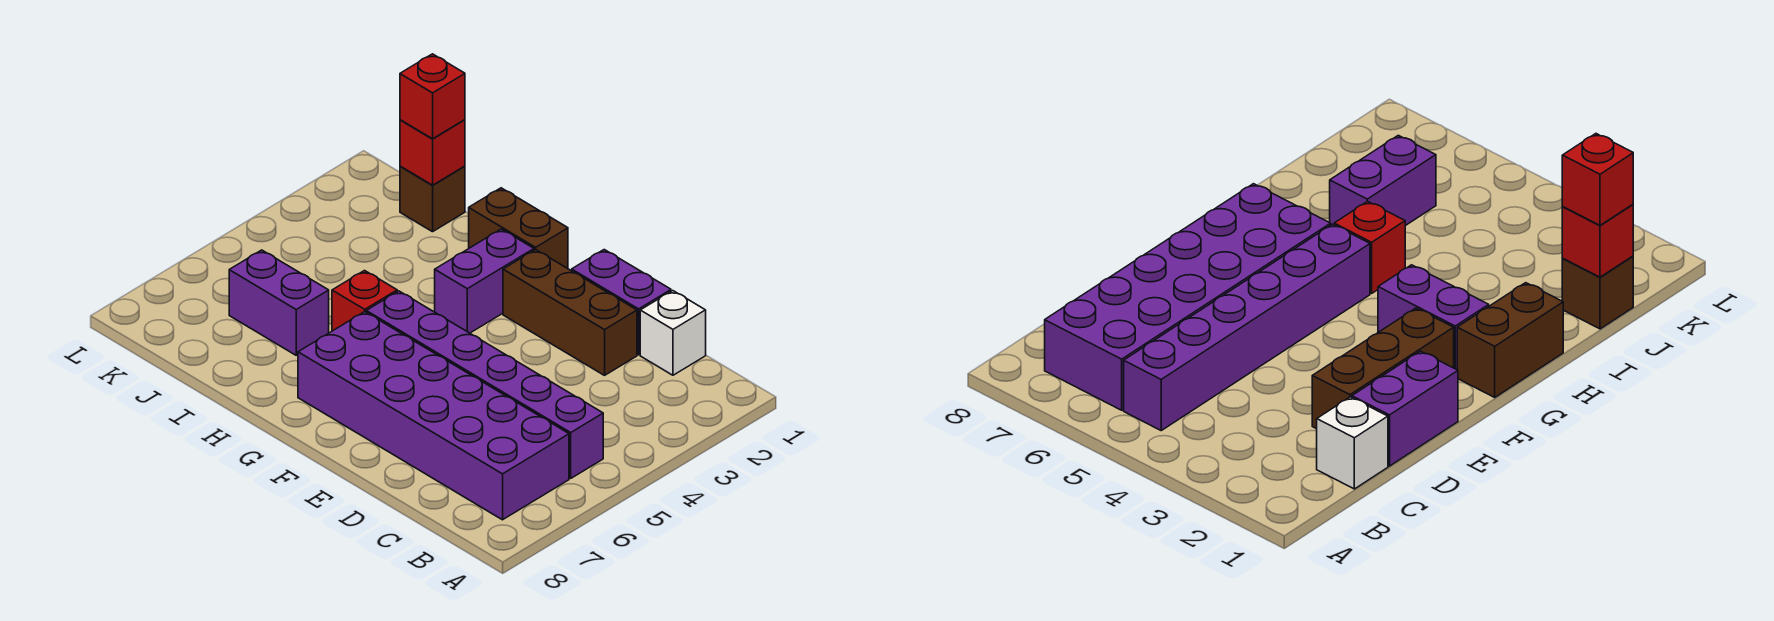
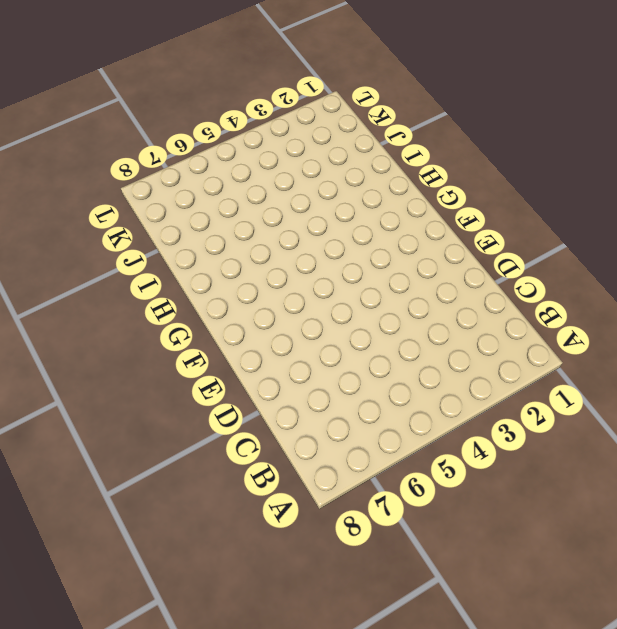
none -> purple brick B5:G5 level 1
none -> purple brick B6:G7 level 1
none -> white brick C1 level 1

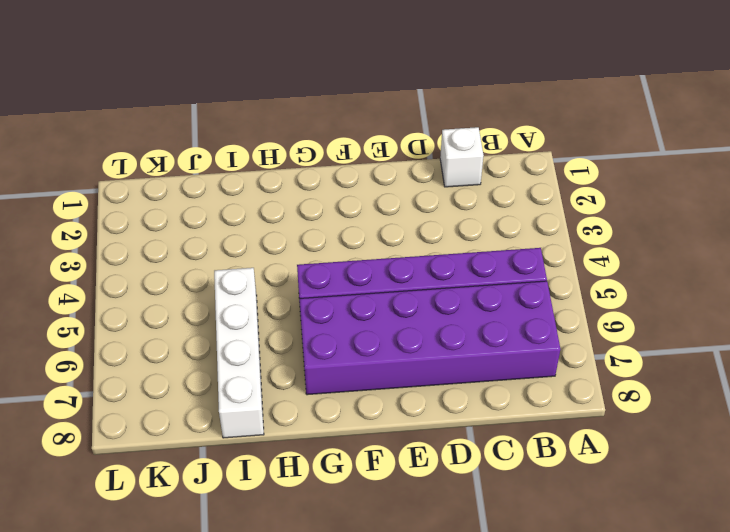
white brick I5:I8 level 1 -> purple brick I6:J6 level 1
none -> purple brick D1:E1 level 1
none -> brown brick D2:F2 level 1
none -> brown brick G1:H1 level 1

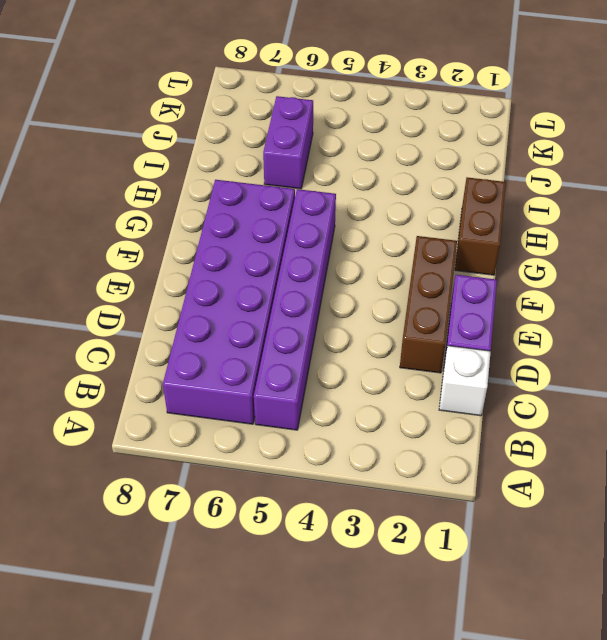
none -> purple brick G2:G3 level 1
none -> red brick H5 level 1
none -> brown brick J1 level 1

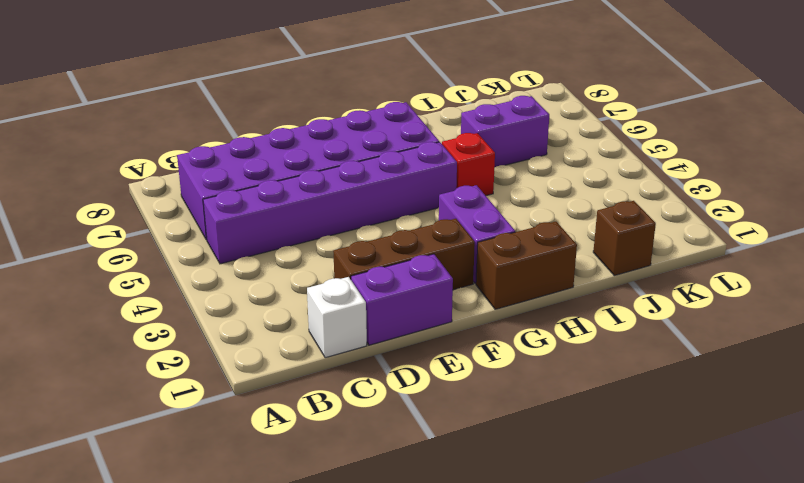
none -> red brick J1 level 2
none -> red brick J1 level 3

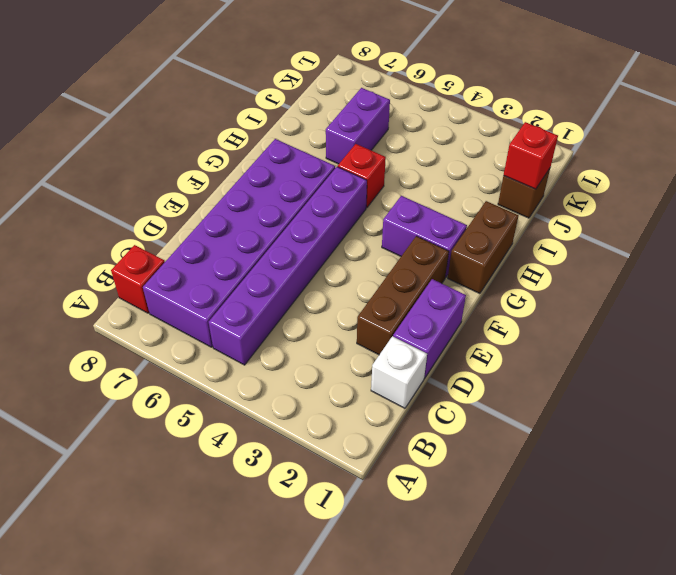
red brick B8 level 1 -> red brick J1 level 3

